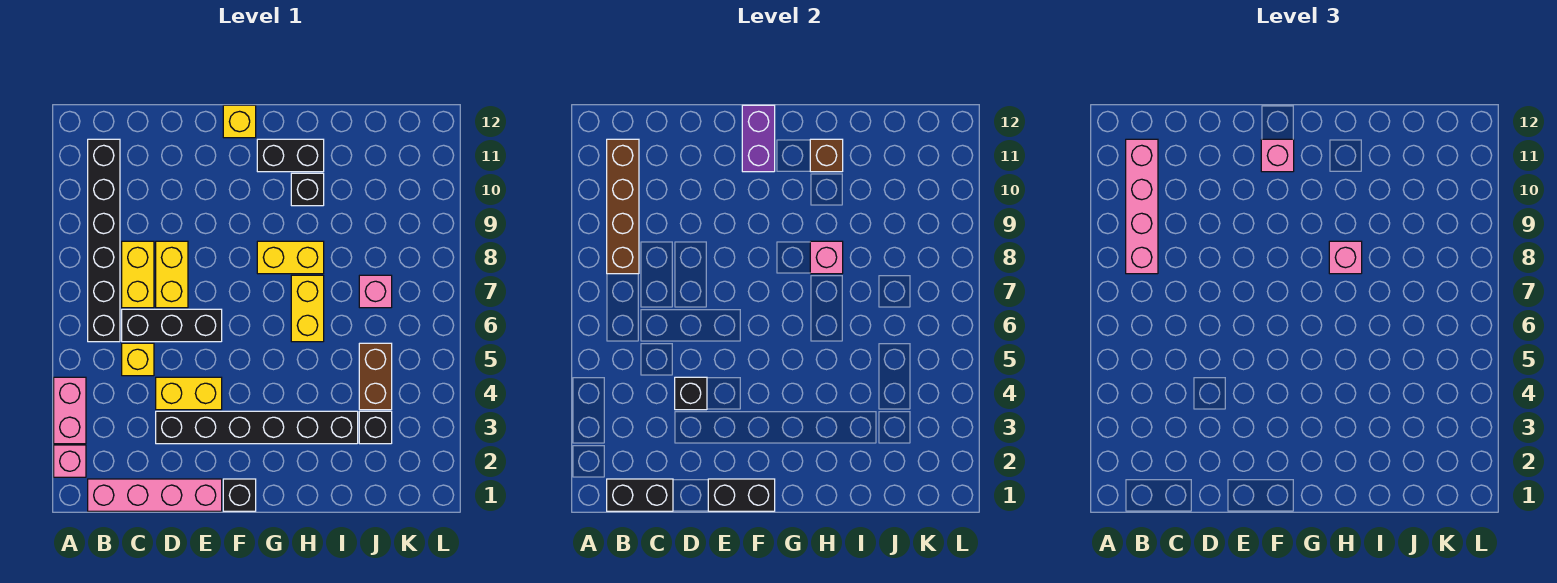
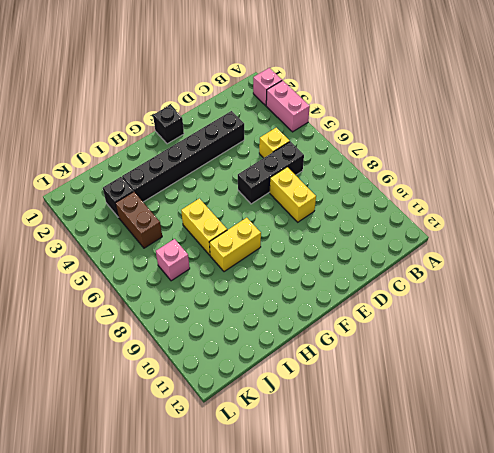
none -> pink brick B1:E1 level 1
none -> black brick B6:B11 level 1
none -> yellow brick C7:C8 level 1

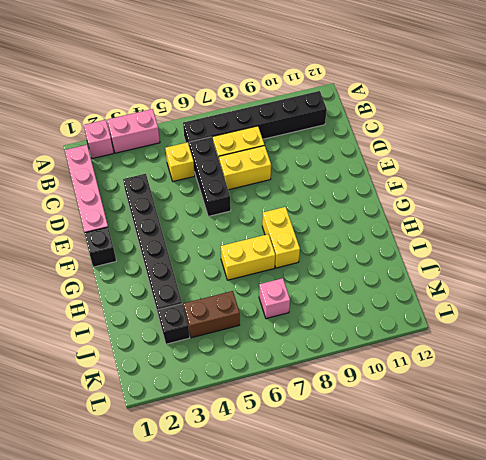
none -> yellow brick D4:E4 level 1
none -> yellow brick F12 level 1
none -> black brick G11:H11 level 1

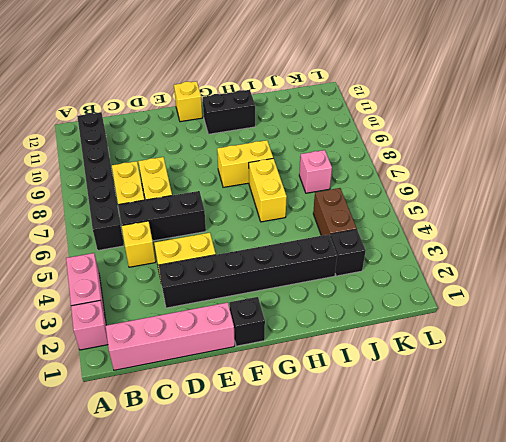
none -> black brick H10 level 1
none -> black brick B1:C1 level 2
none -> brown brick B8:B11 level 2

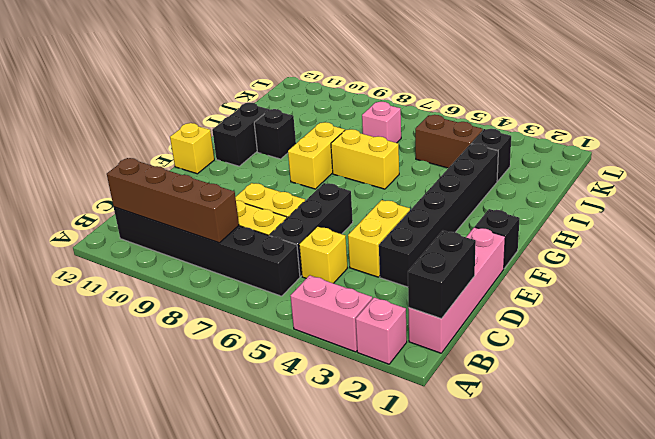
none -> black brick D4 level 2
none -> black brick E1:F1 level 2
none -> purple brick F11:F12 level 2

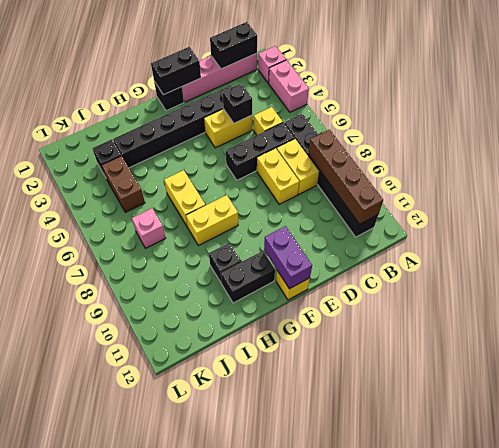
none -> pink brick H8 level 2
none -> brown brick H11 level 2
none -> pink brick B8:B11 level 3

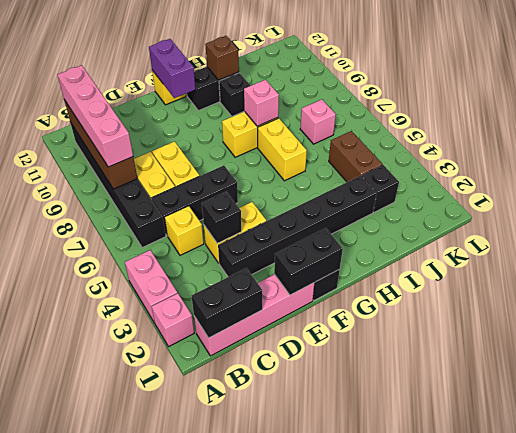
none -> pink brick F11 level 3
none -> pink brick H8 level 3

